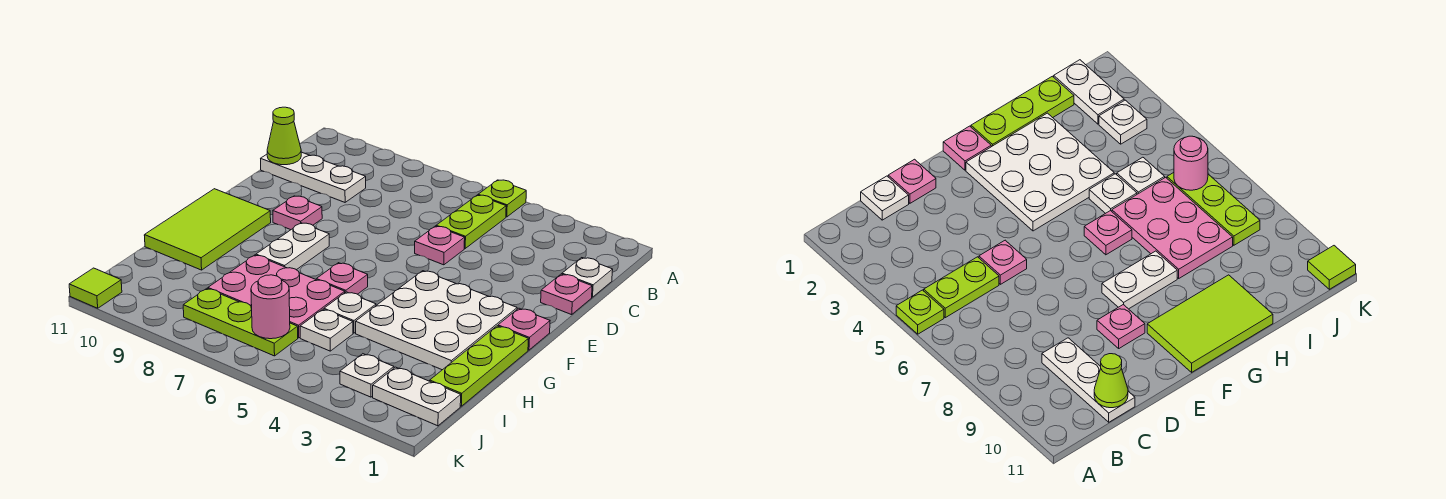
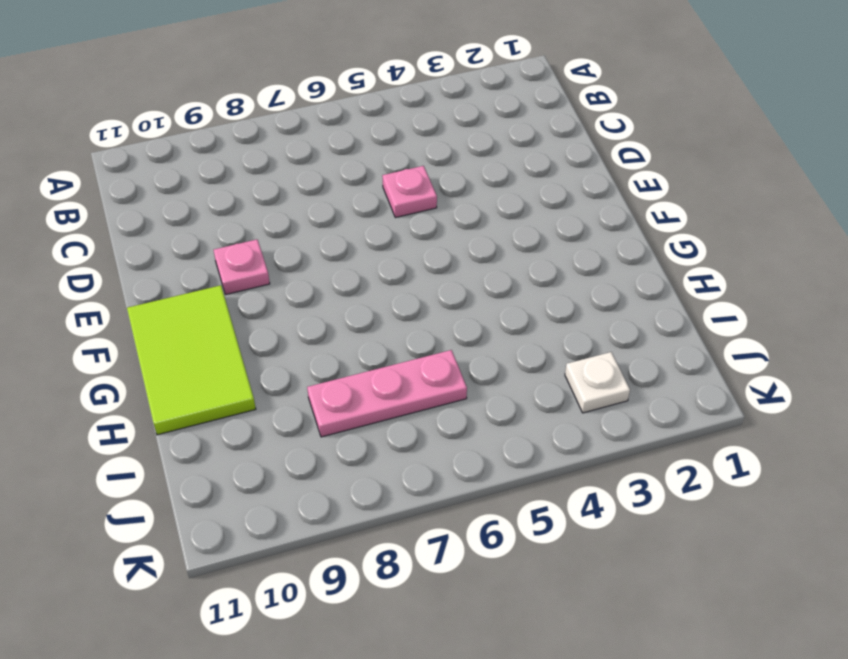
pink plate I6:I8 level 1 -> pink plate H6:I8 level 1
none -> lime plate A5 level 1
none -> lime plate B5:C5 level 1
none -> white plate C1 level 1

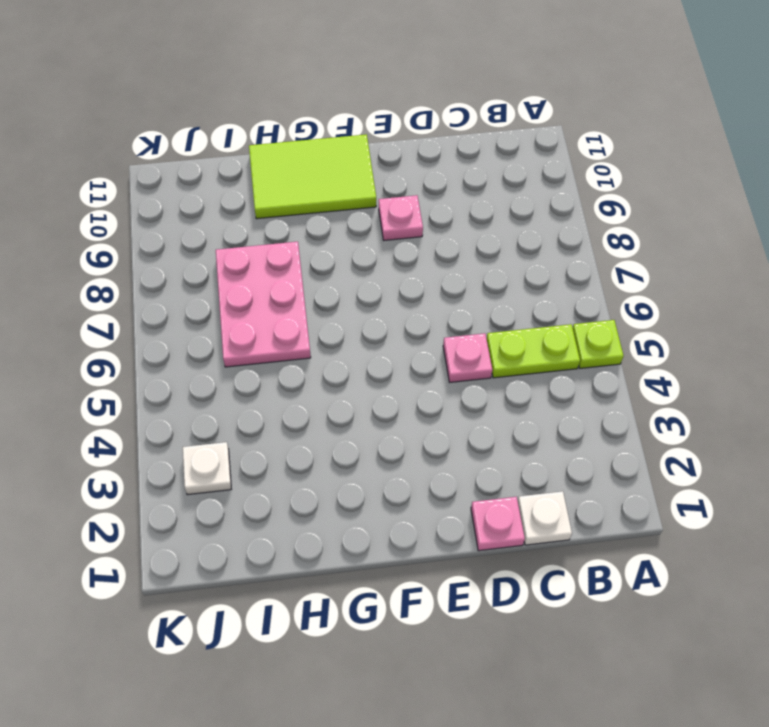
none -> white plate C9:C11 level 1
none -> pink plate F1 level 1
none -> white plate F2:H4 level 1

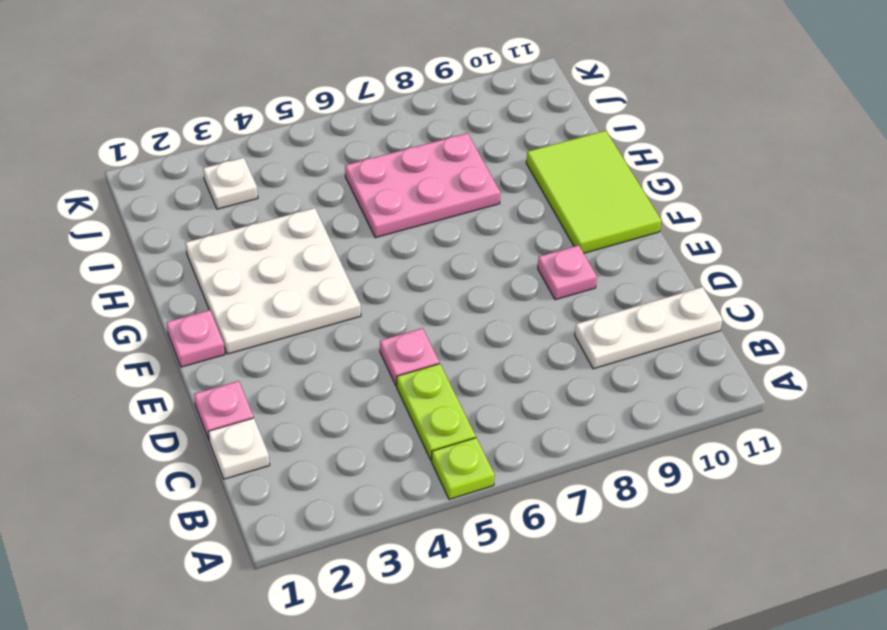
none -> white plate F8:G8 level 1
none -> lime plate G1:I1 level 1
none -> pink plate G6 level 1

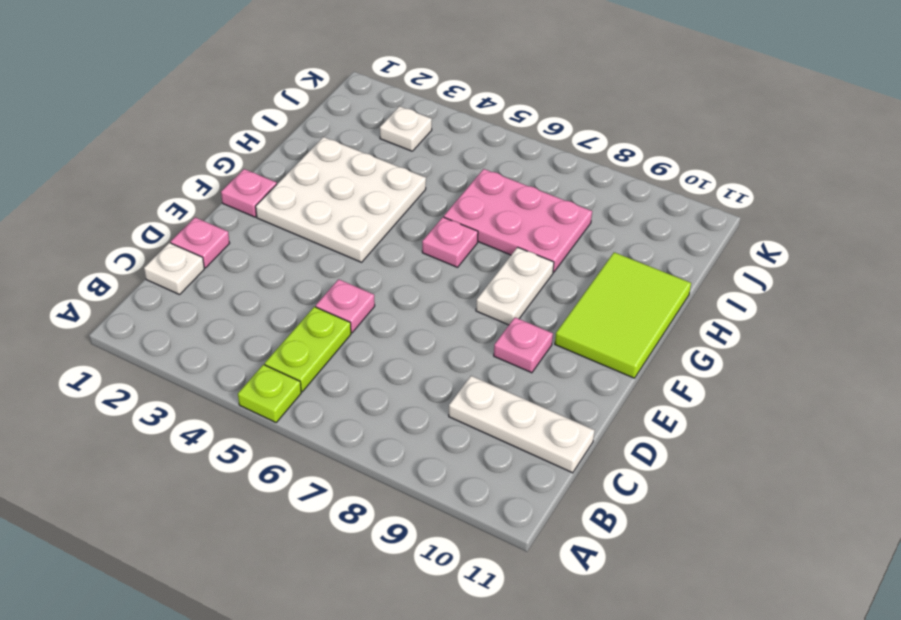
none -> lime plate G1:I1 level 1
none -> white plate H5 level 1
none -> white plate I5 level 1

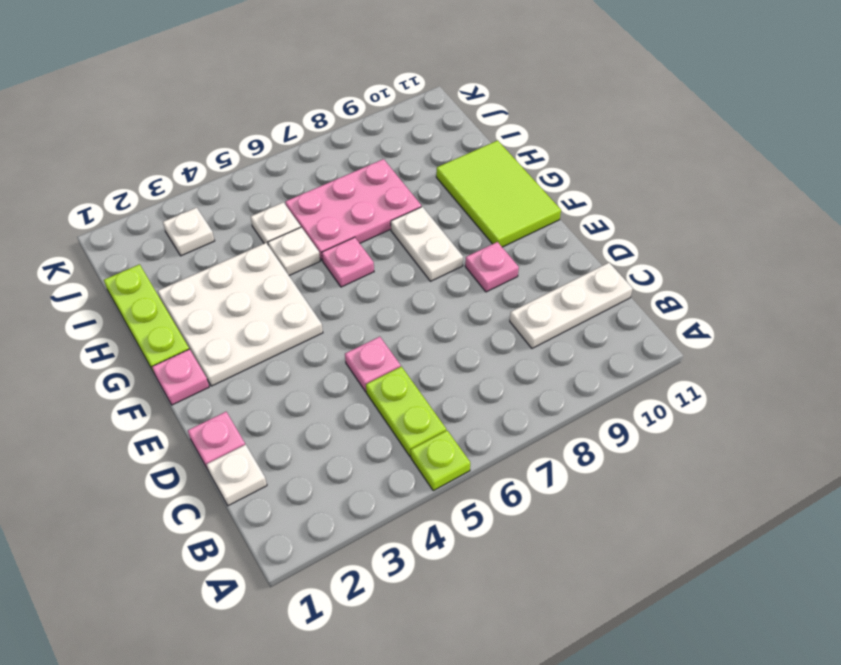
none -> white plate J1:J2 level 1
none -> lime plate J6:J8 level 1
none -> lime tile K11 level 1

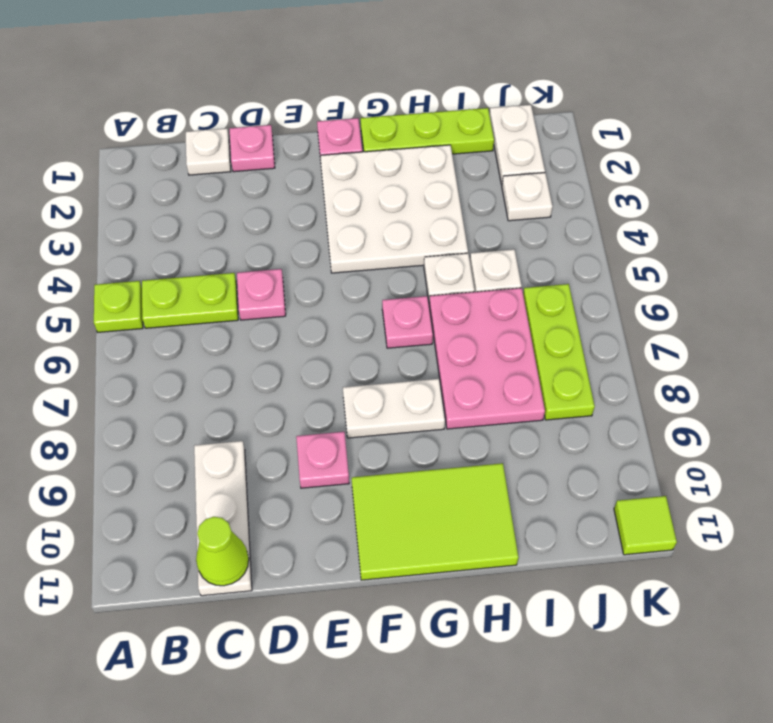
none -> pink round brick J6 level 2

